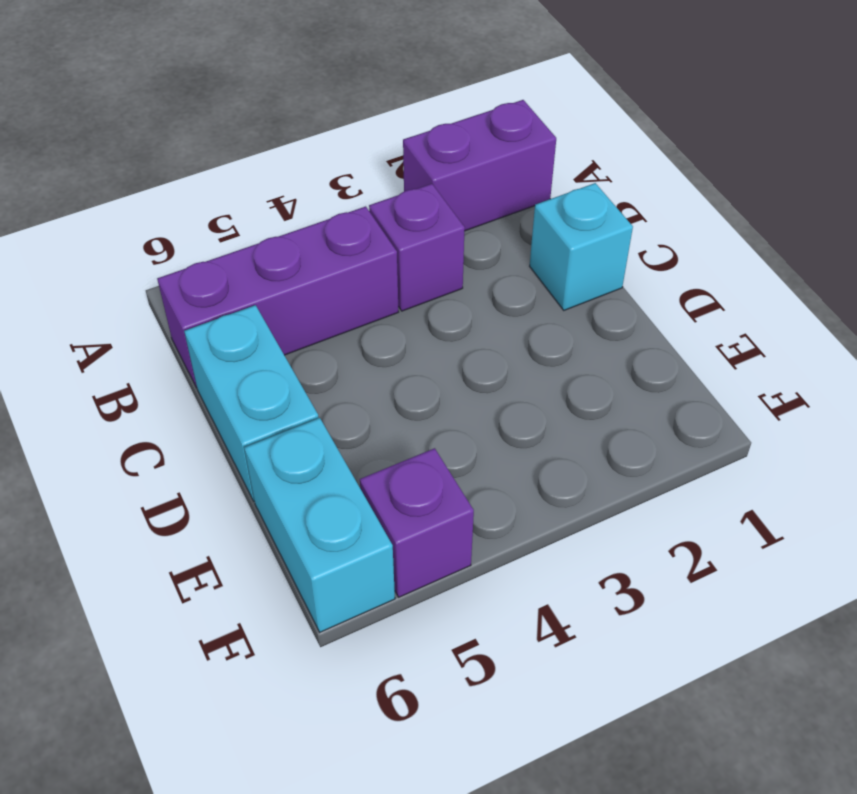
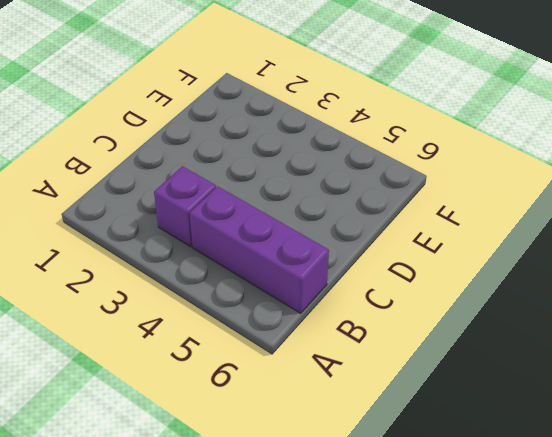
none -> purple brick A1:A2 level 1
none -> cyan brick C1 level 1

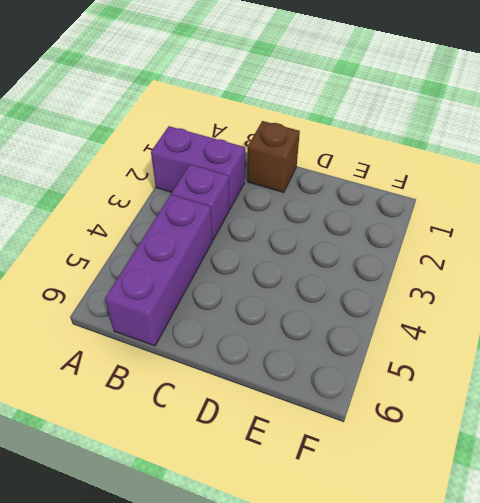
purple brick A2:B2 level 1 -> purple brick A1:A2 level 1
brown brick C1 level 1 -> cyan brick C1 level 1
none -> cyan brick C6:D6 level 1
none -> cyan brick E6:F6 level 1

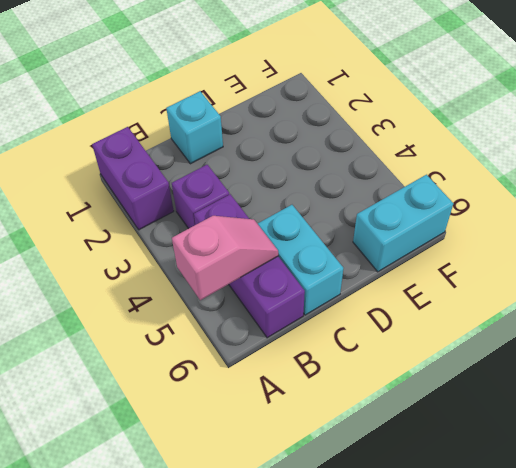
pink slope A5:B5 level 2 top A -> none
cyan brick C5:C6 level 1 -> cyan brick C6:D6 level 1
none -> purple brick F5 level 1

